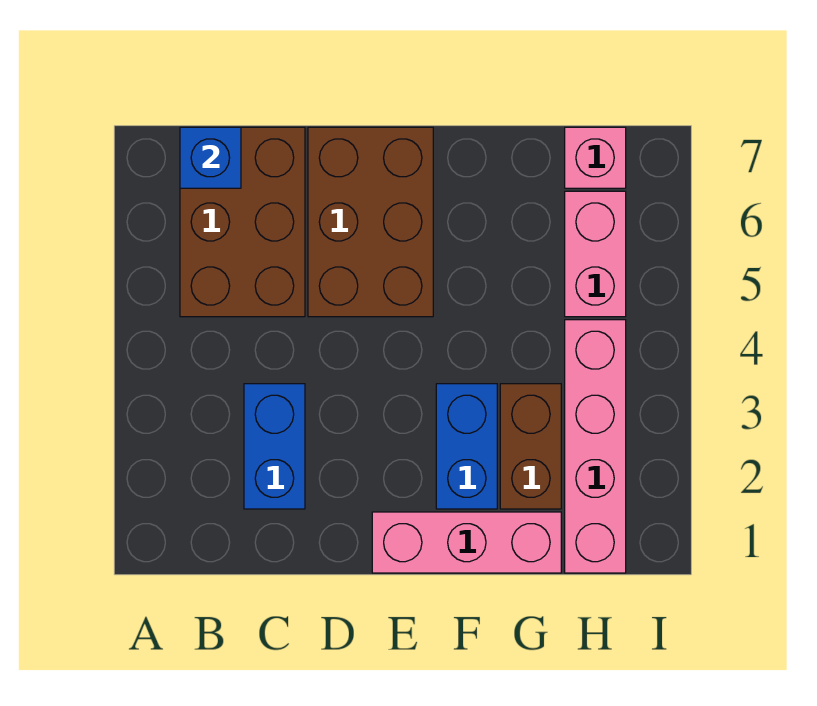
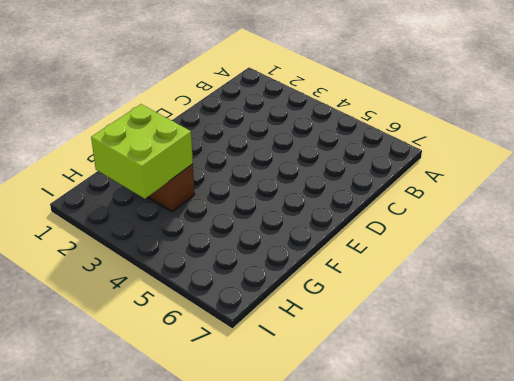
lime brick G2:H3 level 2 -> none
none -> brown brick B5:C7 level 1
none -> blue brick C2:C3 level 1

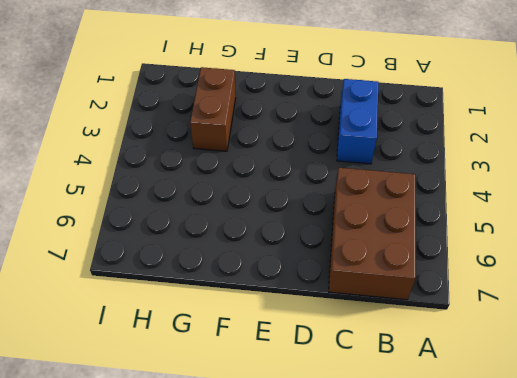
none -> brown brick D5:E7 level 1
none -> pink brick E1:G1 level 1

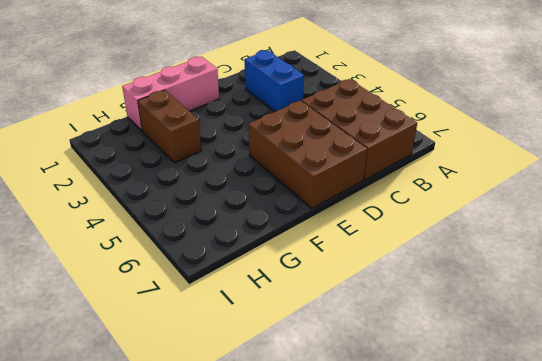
none -> blue brick F2:F3 level 1
none -> pink brick H1:H4 level 1

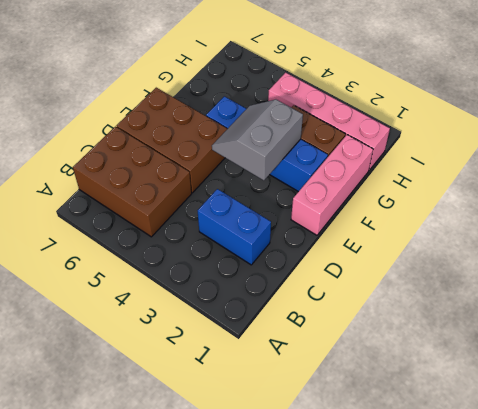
grey slope E3:F4 level 2 top 3 -> none
blue brick F2:F5 level 1 -> blue brick F2:F3 level 1
none -> pink brick H5:H6 level 1
none -> pink brick H7 level 1

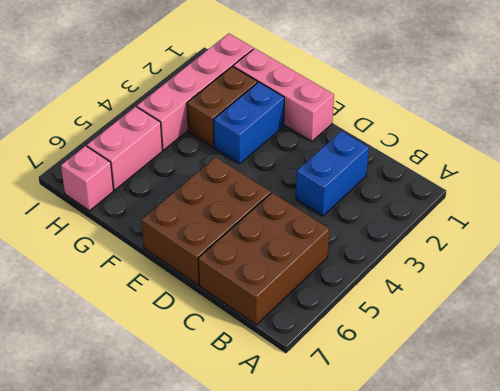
none -> blue brick B7 level 2

